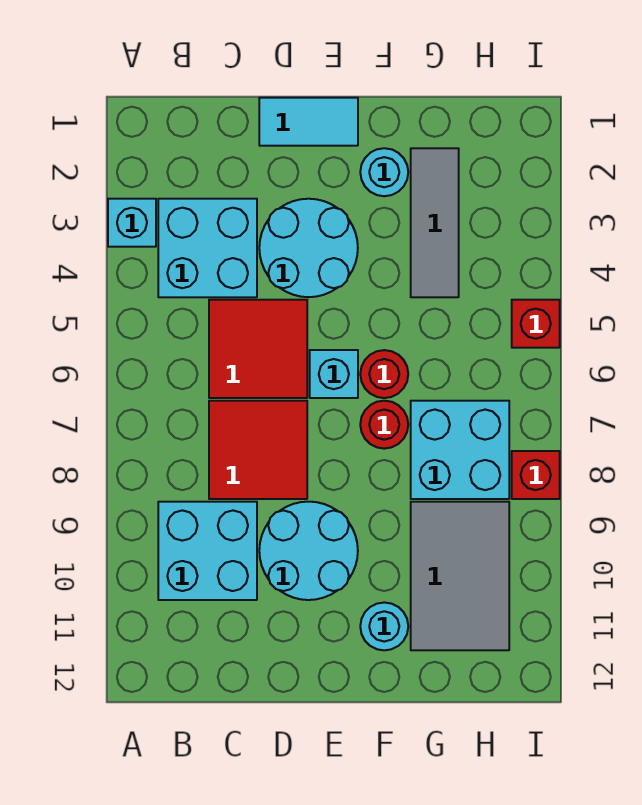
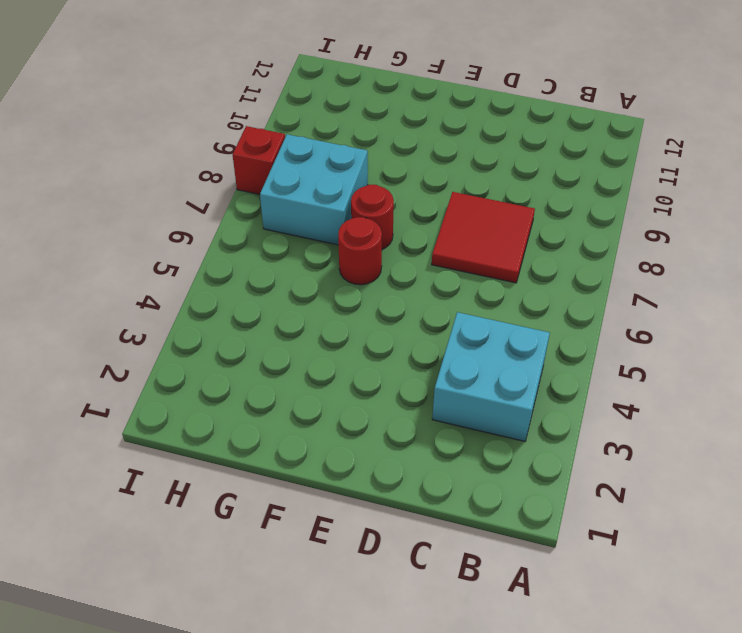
none -> cyan brick A3 level 1
none -> cyan brick B9:C10 level 1
none -> red tile C5:D6 level 1

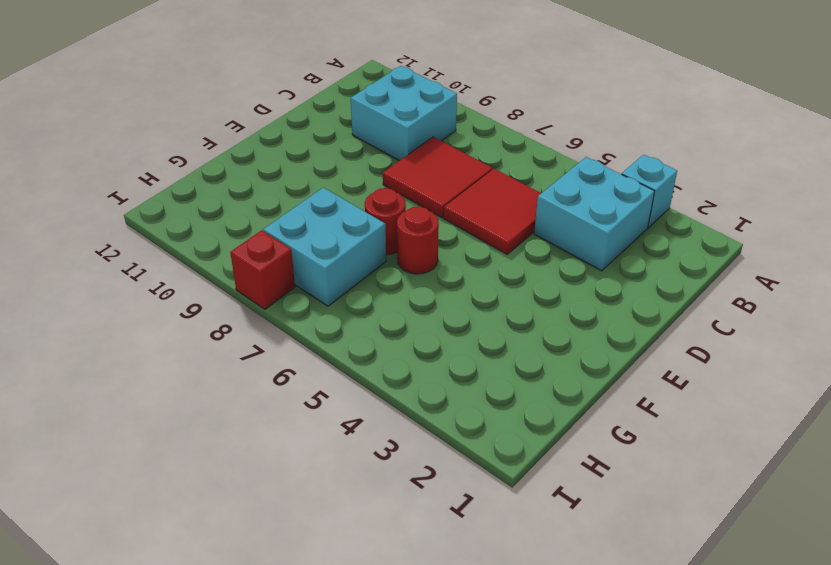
none -> cyan tile D1:E1 level 1
none -> cyan round brick D3:E4 level 1
none -> cyan round brick D9:E10 level 1

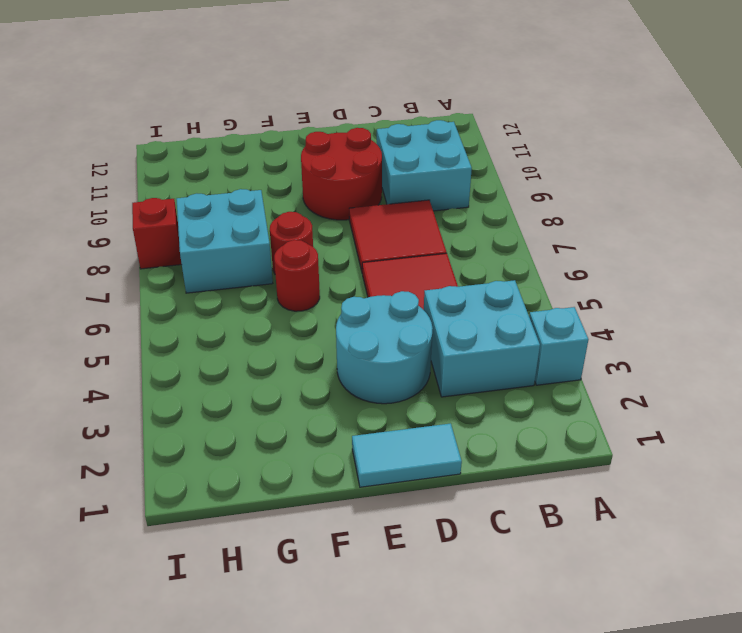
red round brick D9:E10 level 1 -> cyan round brick D9:E10 level 1
none -> cyan brick E6 level 1
none -> cyan round brick F2 level 1
none -> cyan round brick F11 level 1

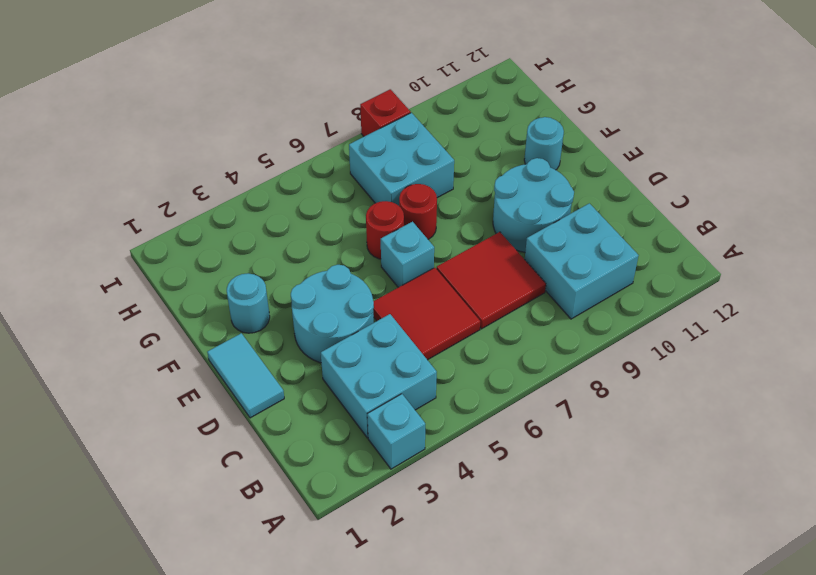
none -> grey tile G2:G4 level 1
none -> grey tile G9:H11 level 1
none -> red brick I5 level 1

